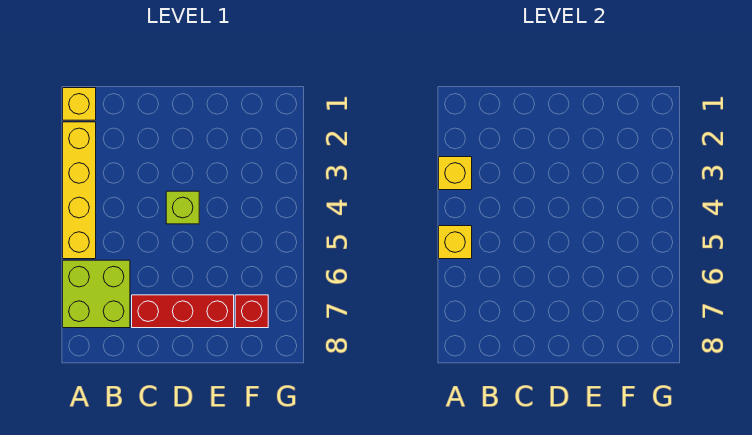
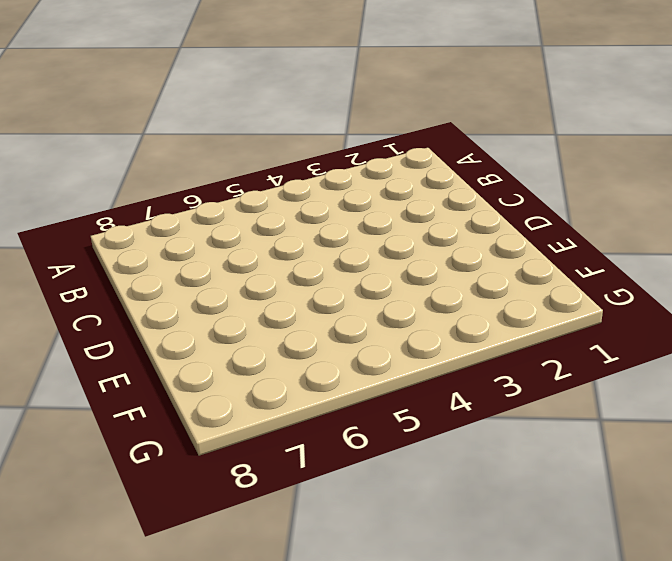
none -> yellow brick A1 level 1
none -> yellow brick A2:A5 level 1

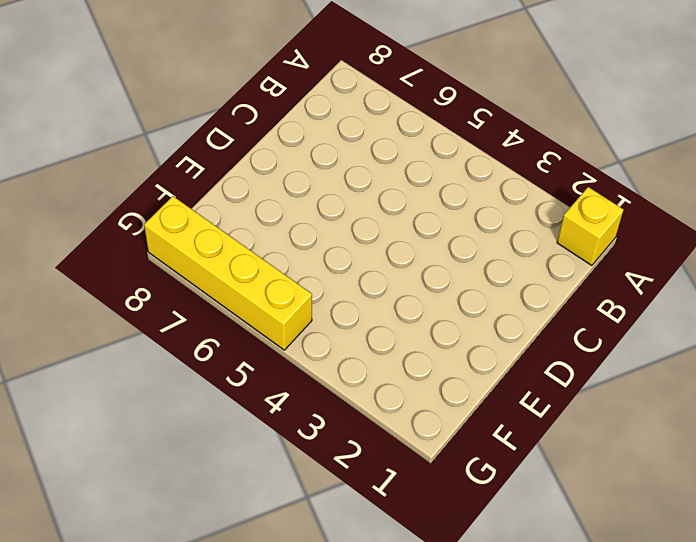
yellow brick G5:G8 level 1 -> yellow brick A2:A5 level 1
none -> lime brick A6:B7 level 1
none -> red brick C7:E7 level 1

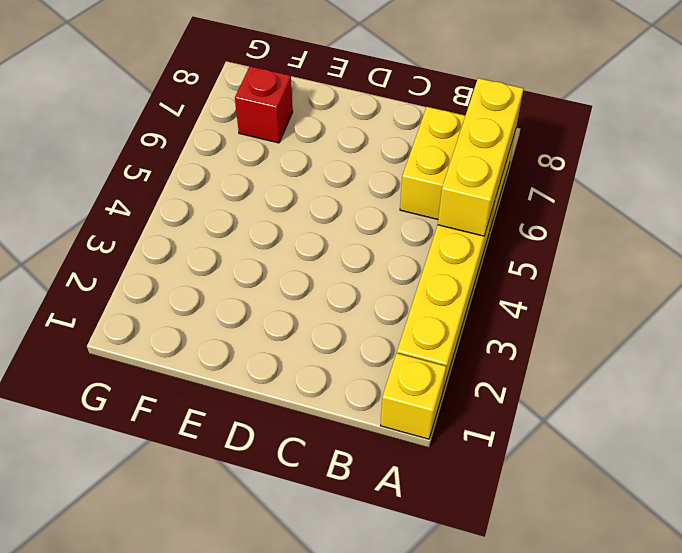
yellow brick A5:A7 level 2 -> yellow brick A5 level 2
yellow brick A6:B7 level 1 -> lime brick A6:B7 level 1
none -> red brick C7:E7 level 1
none -> lime brick D4 level 1

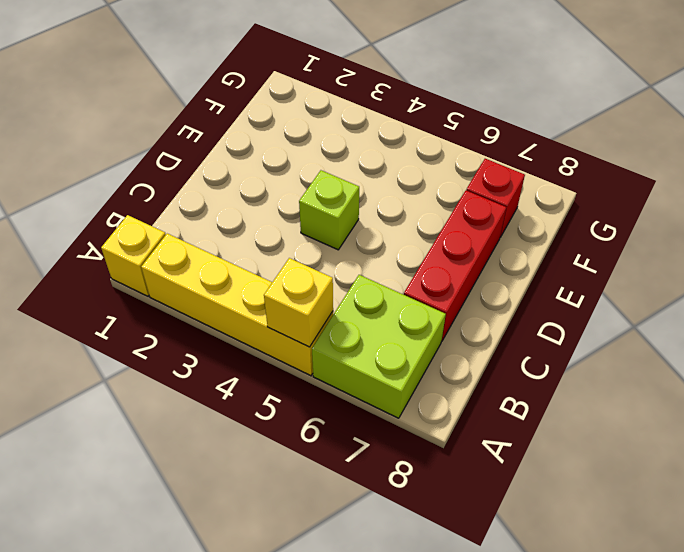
none -> yellow brick A3 level 2

